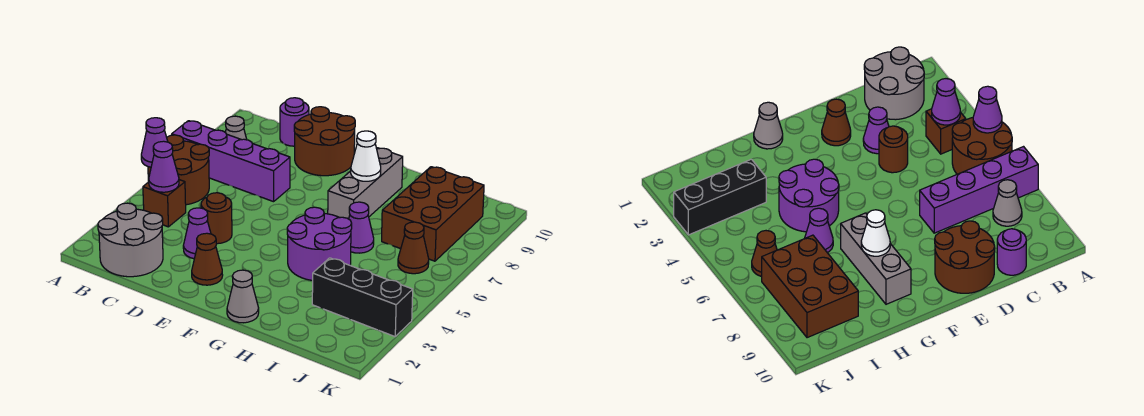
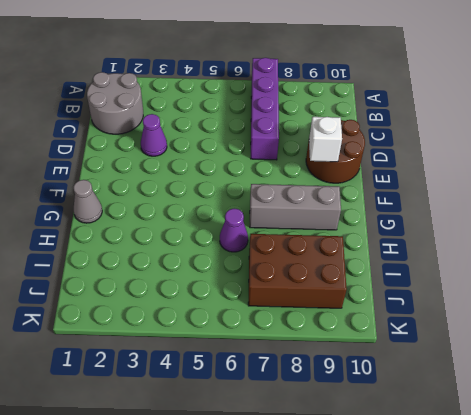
white brick E9 level 2 -> none
none -> brown round brick A5:B6 level 1
none -> brown brick B4 level 1
none -> grey cone B8 level 1

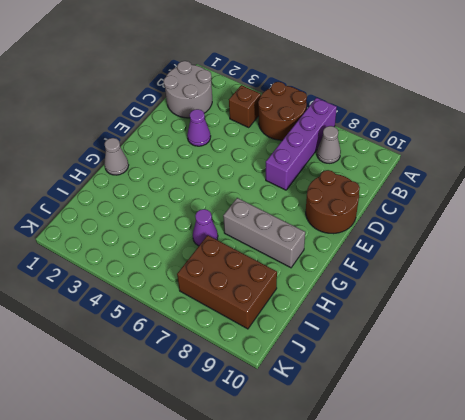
none -> purple round brick C10 level 1
none -> brown round brick D4 level 1
none -> brown cone E2 level 1

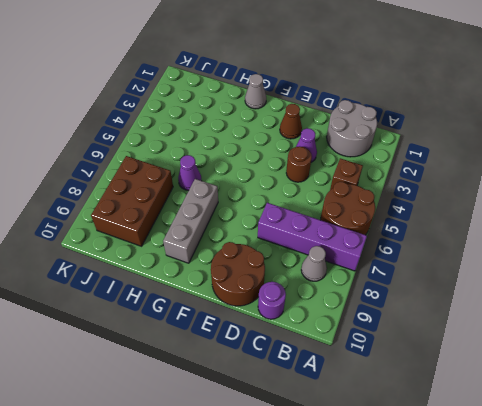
none -> purple round brick G4:H5 level 1
none -> black brick I3:K3 level 1
none -> brown cone J6 level 1

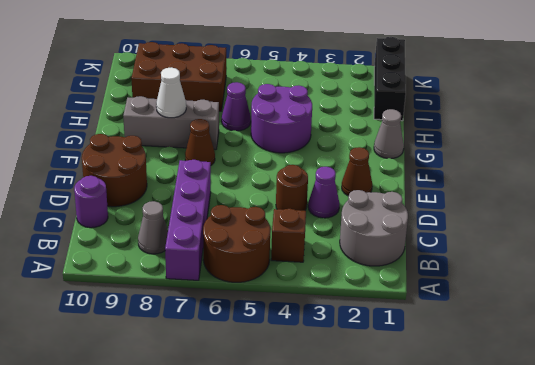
brown cone F7 level 1 -> brown cone J6 level 1
black brick I1:K1 level 1 -> black brick I3:K3 level 1
none -> purple cone A5 level 2
none -> purple cone B4 level 2

